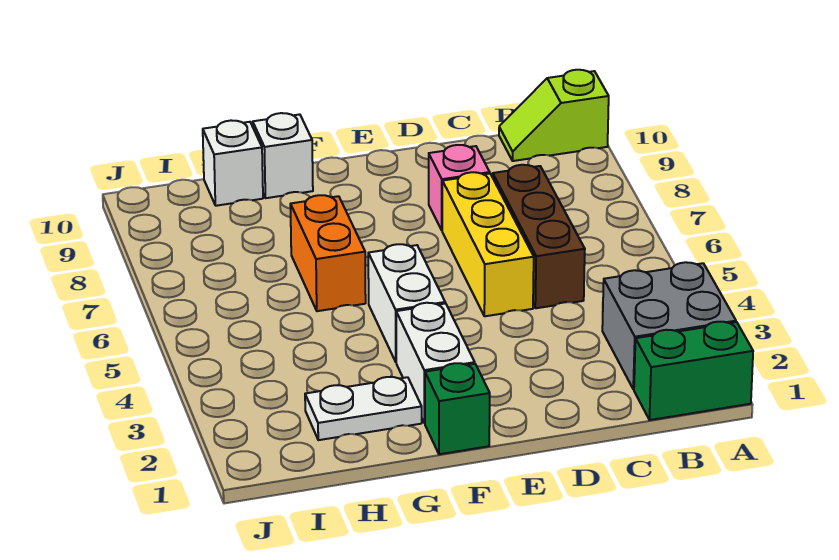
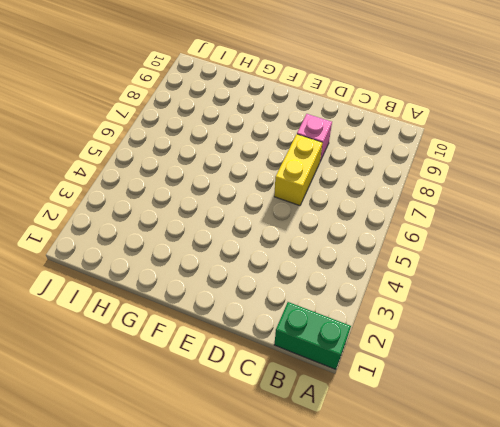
yellow brick D6:D7 level 1 -> yellow brick D5:D7 level 1
none -> grey brick A2:B3 level 1
none -> lime slope A10:B10 level 1 top A
none -> brown brick C5:C7 level 1

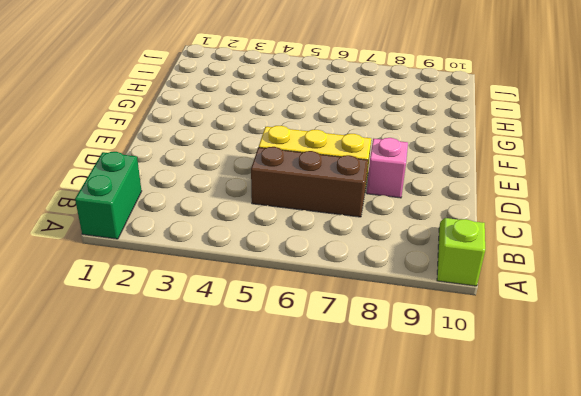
none -> grey brick A2:B3 level 1
none -> green brick F1 level 1
none -> white brick F2:F3 level 1

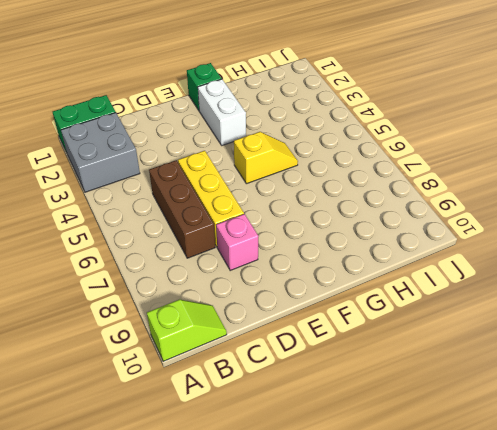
yellow slope F5:G5 level 1 top F -> white brick F4:F5 level 1
none -> white plate G2:H2 level 1
none -> orange brick G6:G7 level 1
none -> white brick G10 level 1

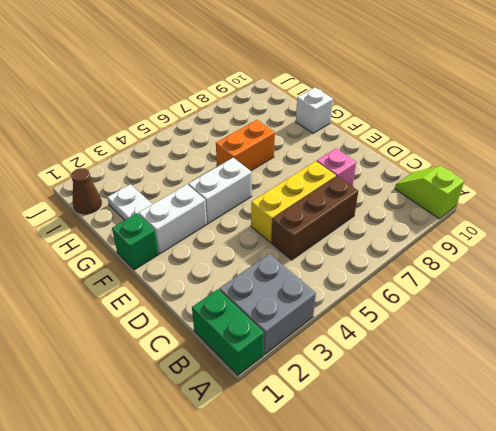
brown cone I1 level 1 -> none
none -> white brick H10 level 1

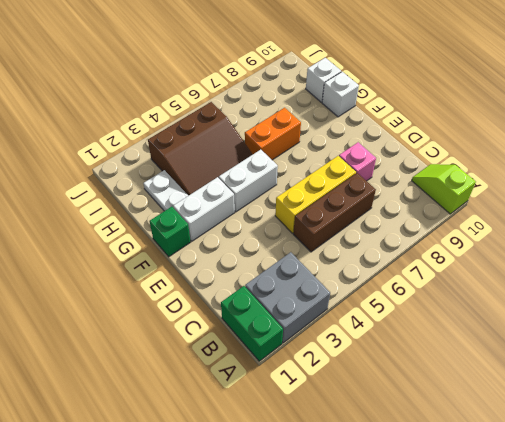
brown slope G3:I5 level 1 top I -> none

